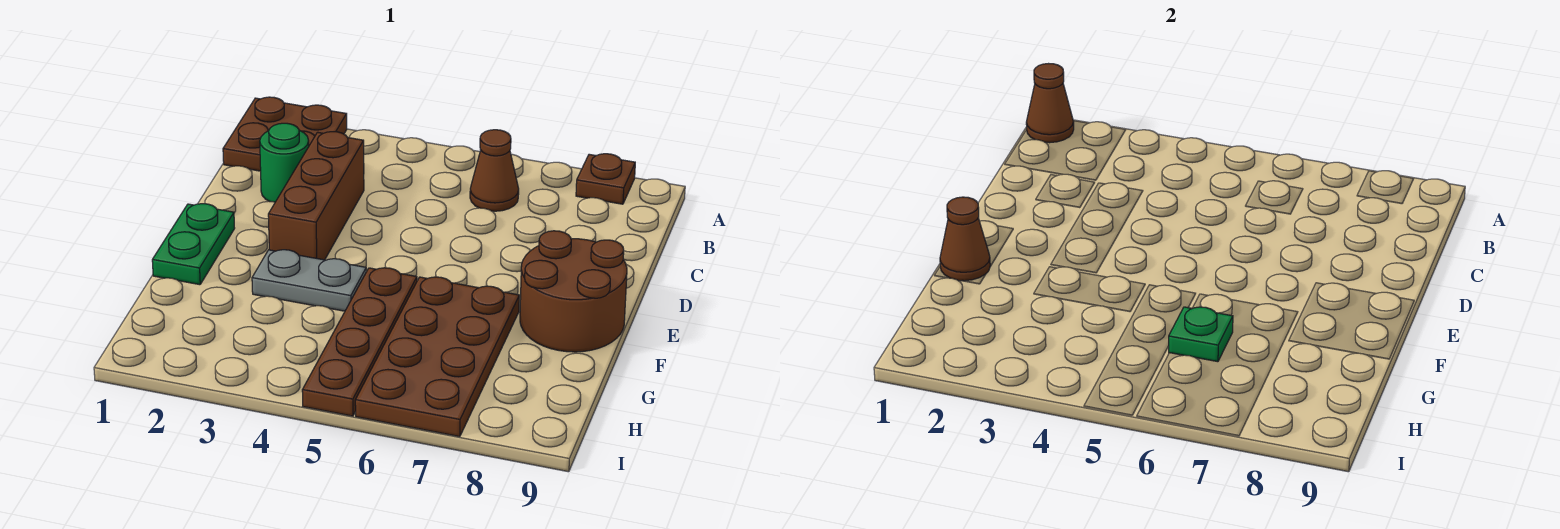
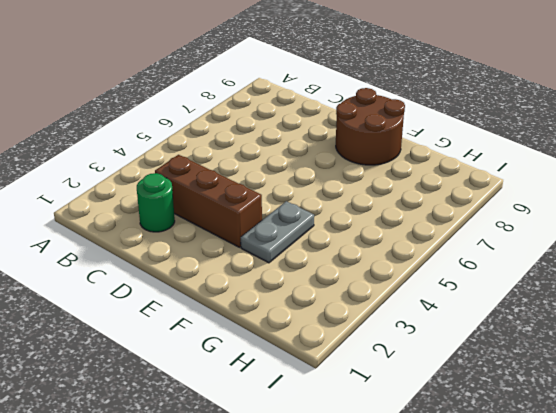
none -> brown plate A1:B2 level 1
none -> brown plate A8 level 1
none -> brown cone B6 level 1

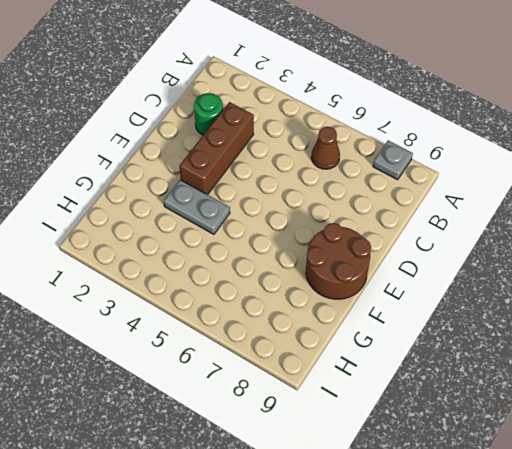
grey plate A8 level 1 -> brown plate A8 level 1
none -> brown plate A1:B2 level 1
none -> green plate E1:F1 level 1
none -> brown plate F5:I5 level 1

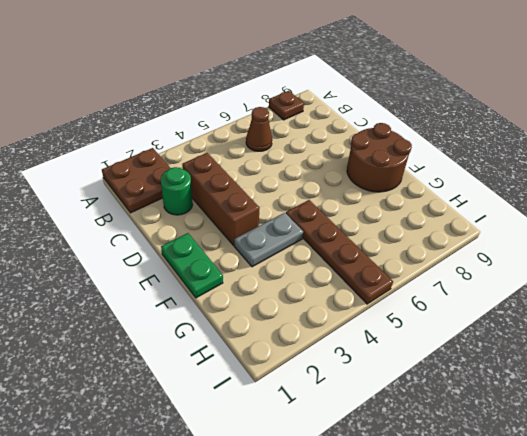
none -> brown plate F6:I7 level 1
none -> brown cone A1 level 2
none -> brown cone F1 level 2

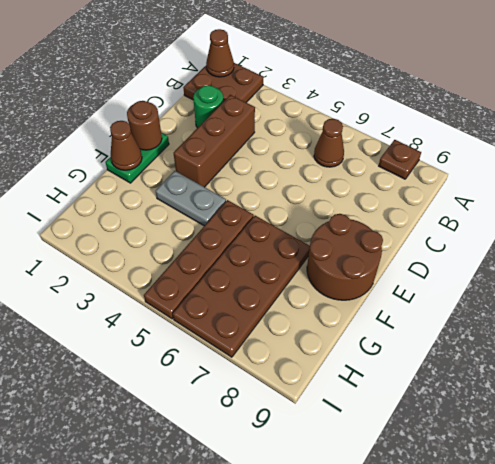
brown round brick E1 level 2 -> none
none -> green plate G6 level 2

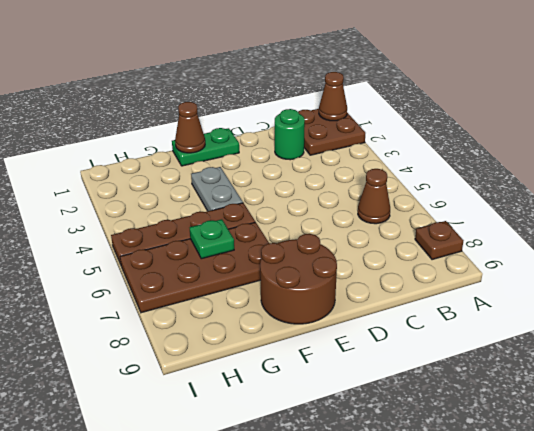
none -> brown brick C3:E3 level 1

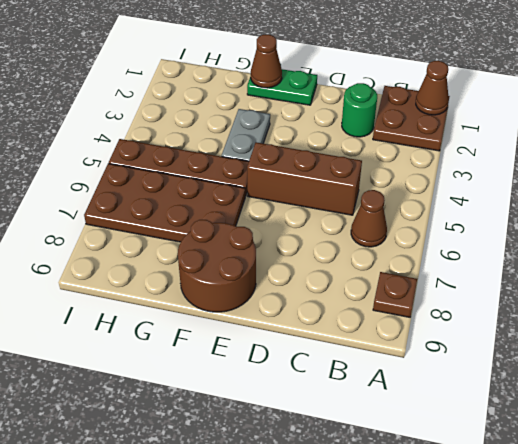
brown brick C5:E5 level 1 -> brown brick C3:E3 level 1
none -> green plate G6 level 2

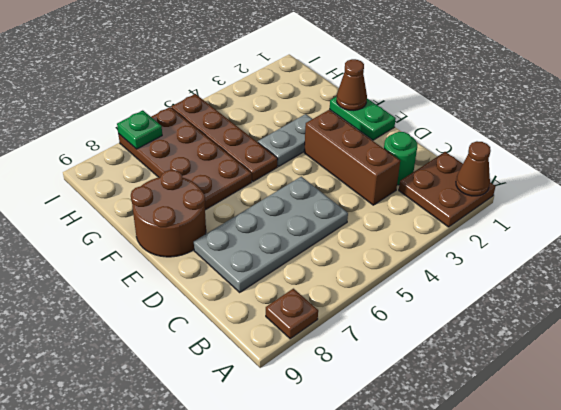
grey plate C5:D8 level 1 -> none
green plate I7 level 2 -> green plate G6 level 2
none -> brown cone B6 level 1

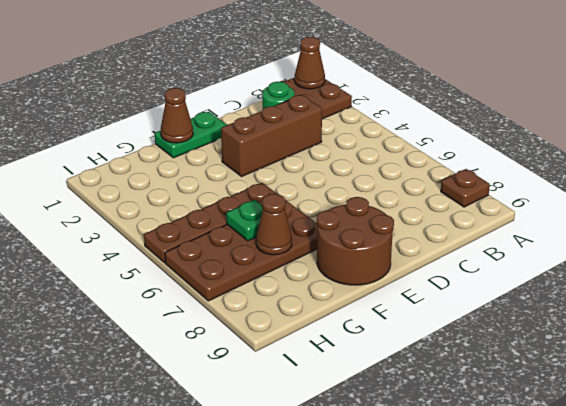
brown cone G7 level 2 -> brown cone B6 level 1
none -> grey plate F3:F4 level 1

